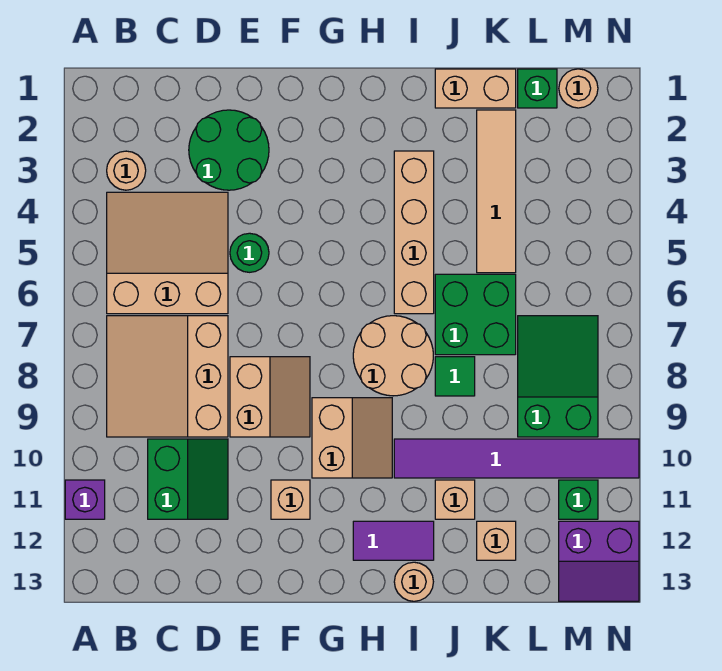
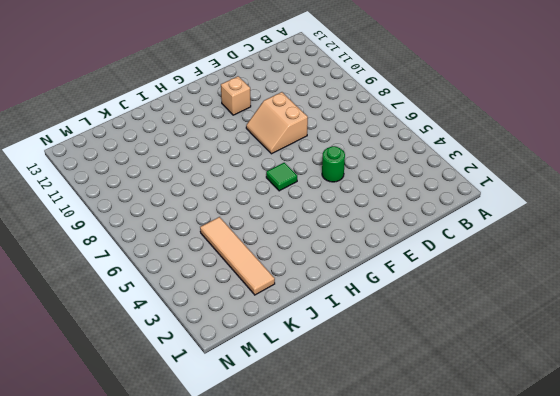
green tile G6 level 1 -> green tile J8 level 1
none -> purple brick A11 level 1
none -> tan round brick B3 level 1
none -> tan slope B4:D6 level 1 top 6

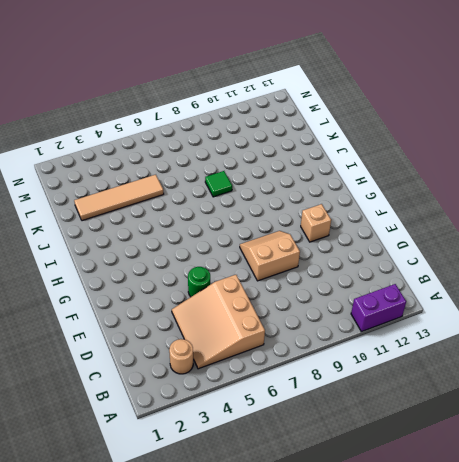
purple brick A11:A12 level 1 -> purple brick A11 level 1
none -> tan slope B7:D9 level 1 top D
none -> green slope C10:D11 level 1 top C
none -> green round brick D2:E3 level 1

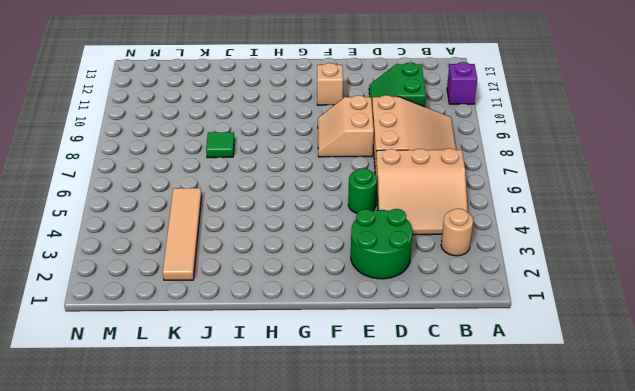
none -> tan slope G9:H10 level 1 top G
none -> tan round brick H7:I8 level 1
none -> purple tile H12:I12 level 1

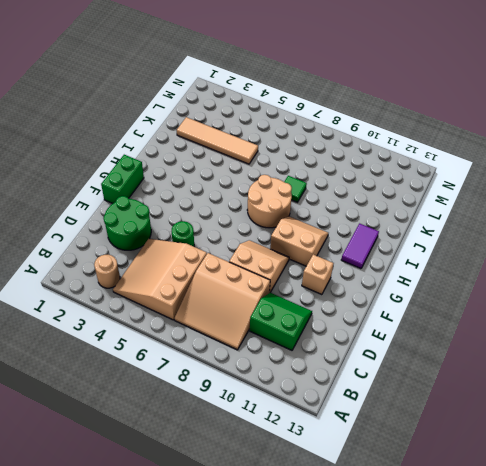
green brick F1:G1 level 1 -> none
none -> purple brick A11 level 1
none -> tan brick I3:I6 level 1
none -> purple tile I10:N10 level 1

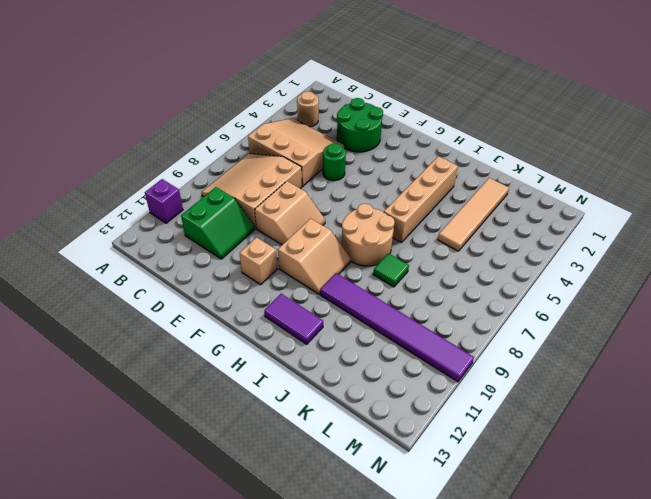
none -> tan round brick I13 level 1
none -> tan brick J1:K1 level 1
none -> green brick J6:K7 level 1

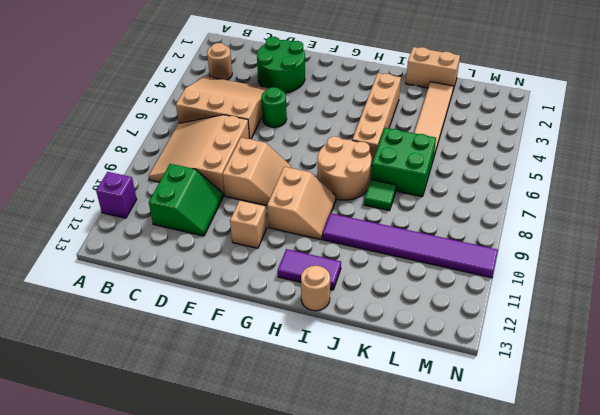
none -> tan brick J11 level 1
none -> tan brick K12 level 1
none -> green brick L1 level 1

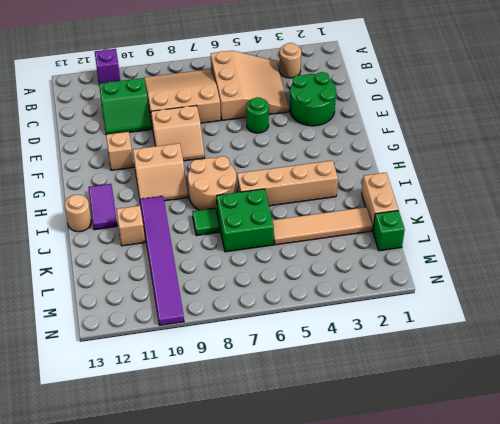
none -> tan brick K12 level 1
none -> green slope L7:M9 level 1 top 9
none -> tan round brick M1 level 1

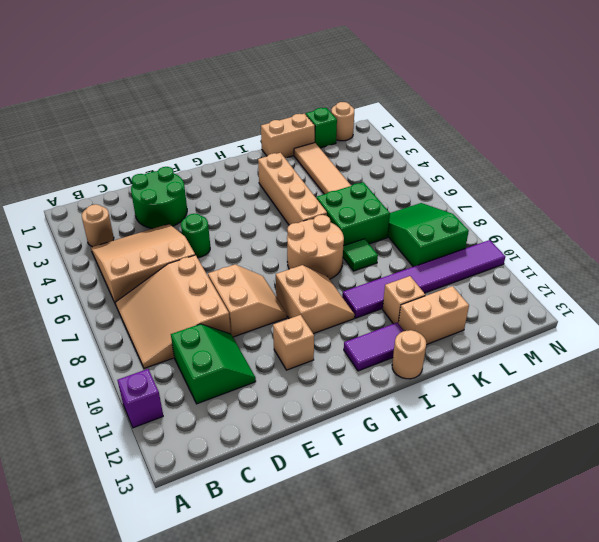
tan brick J12:K12 level 1 -> tan brick K12 level 1
none -> green brick M11 level 1
none -> purple slope M12:N13 level 1 top 12

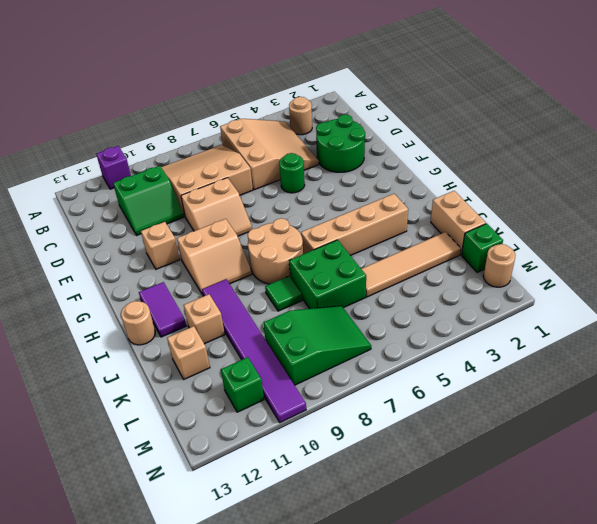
none -> purple slope M12:N13 level 1 top 12

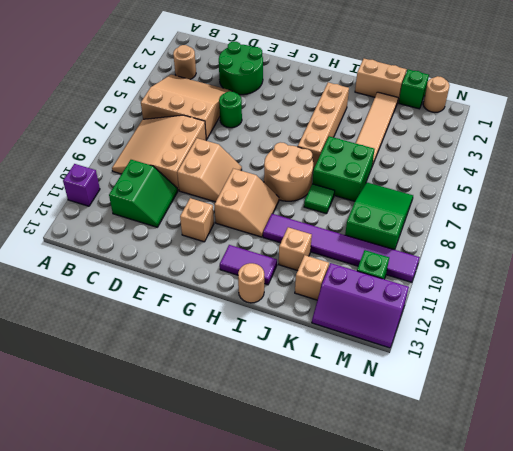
purple slope L12:N13 level 1 top 12 -> purple slope M12:N13 level 1 top 12

